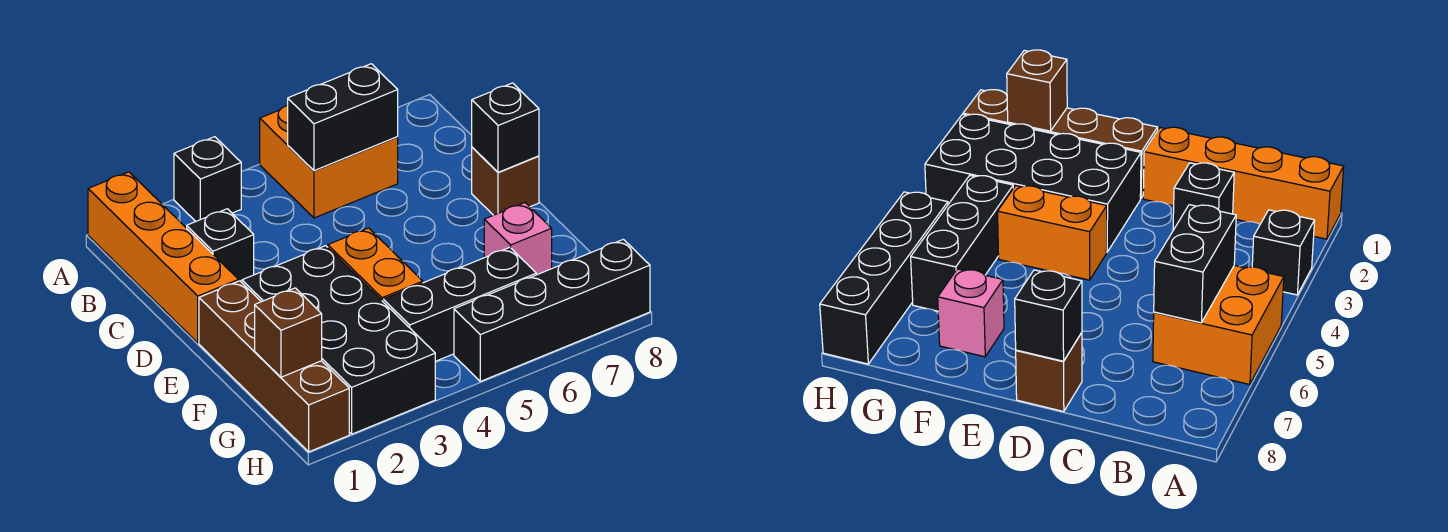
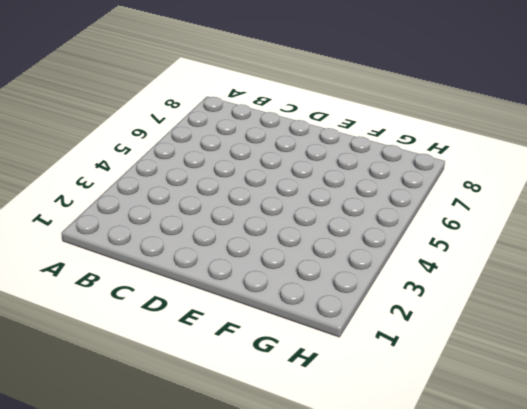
none -> orange brick A1:D1 level 1
none -> black brick A3 level 1
none -> orange brick A5:B6 level 1

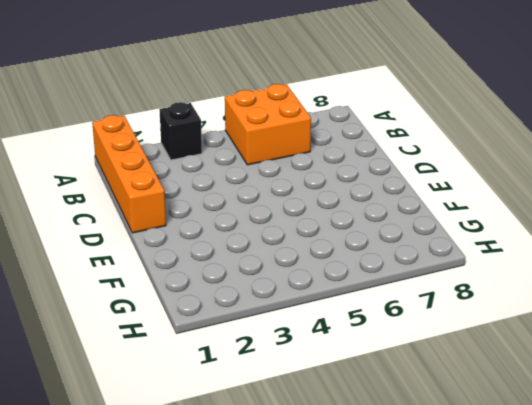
none -> black brick C2 level 1
none -> brown brick D8 level 1
none -> brown brick E1:H1 level 1

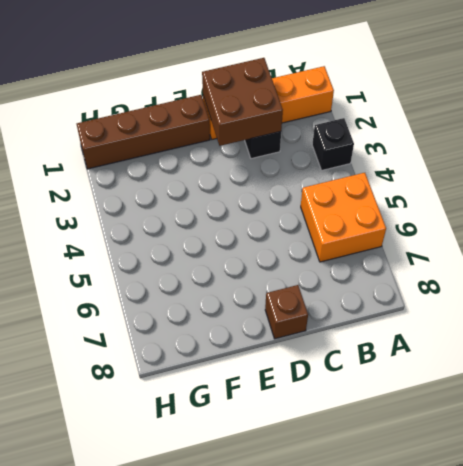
brown brick C1:D2 level 2 -> none
none -> black brick E2:H3 level 1
none -> orange brick E4:F4 level 1
none -> pink brick F7 level 1

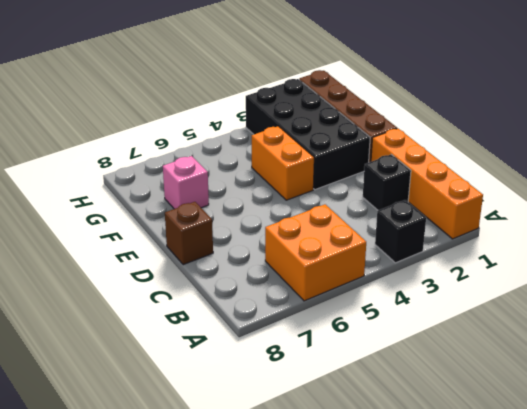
none -> black brick G4:G6 level 1
none -> black brick H5:H8 level 1
none -> black brick B5:B6 level 2

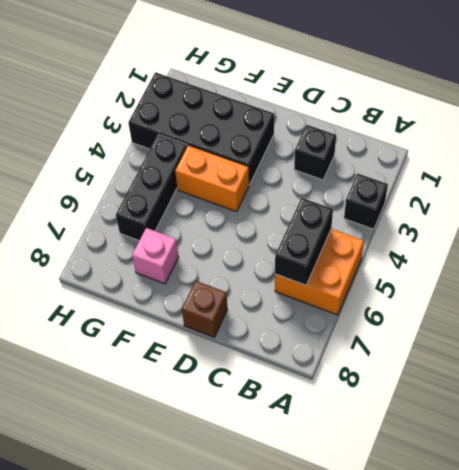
none -> orange brick A1:D1 level 1
none -> brown brick E1:H1 level 1
none -> black brick H5:H8 level 1

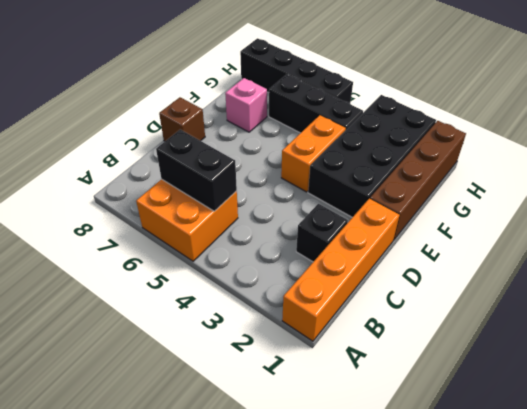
none -> black brick A3 level 1
none -> black brick D8 level 2
none -> brown brick G1 level 2

